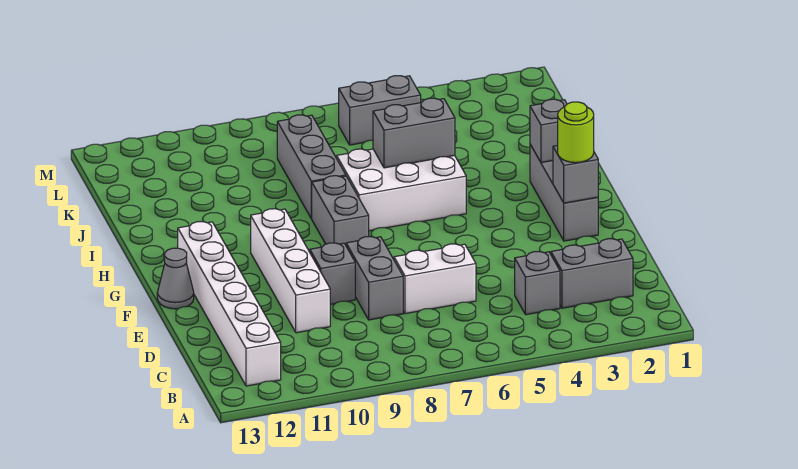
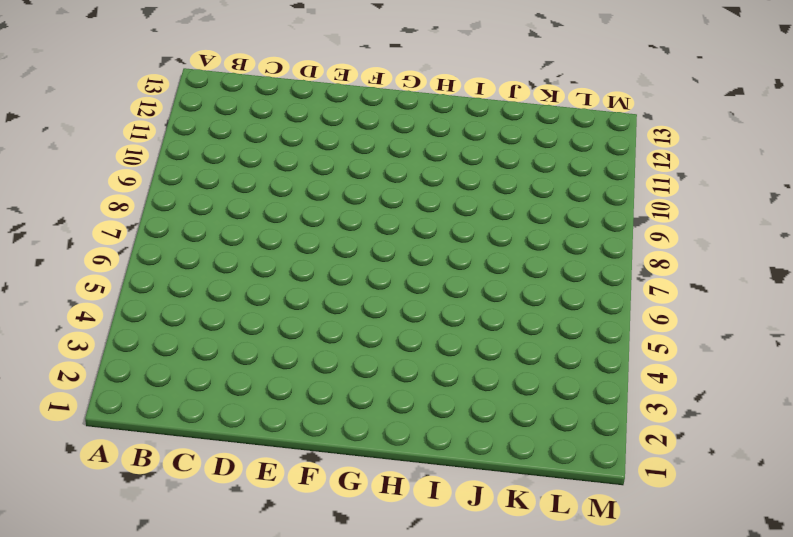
none -> white brick B12:G12 level 1
none -> grey brick C2:C3 level 1
none -> grey brick C4 level 1

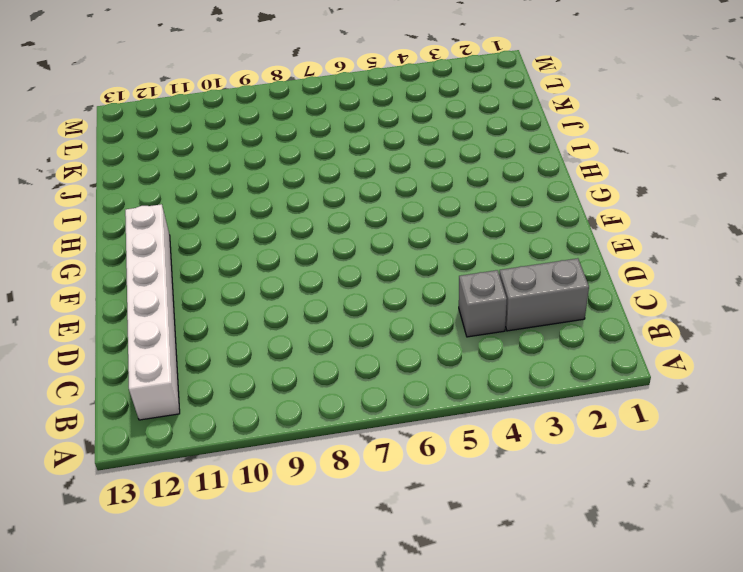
none -> white brick D6:D7 level 1
none -> grey brick D8:E8 level 1
none -> white brick D10:G10 level 1

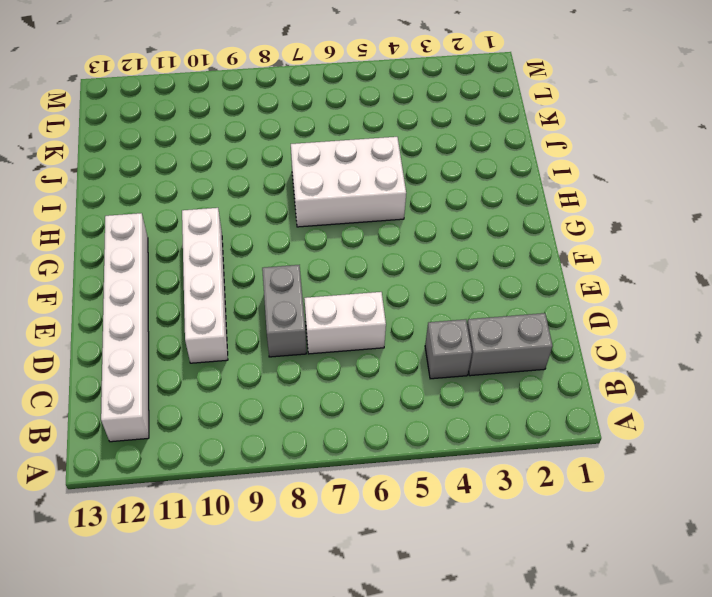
none -> grey brick E9 level 1
none -> grey brick F2:H2 level 1
none -> grey cone F13 level 1

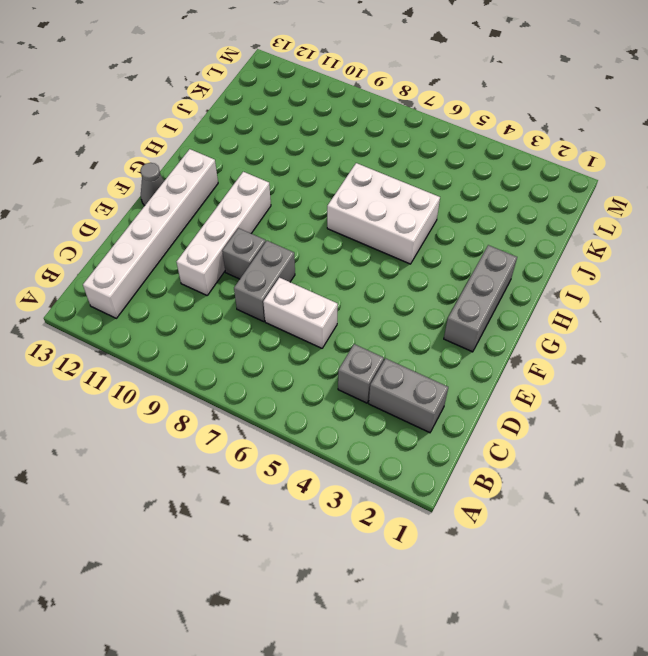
none -> grey brick G8:H8 level 1
none -> grey brick I8:K8 level 1
none -> grey brick L5:L6 level 1

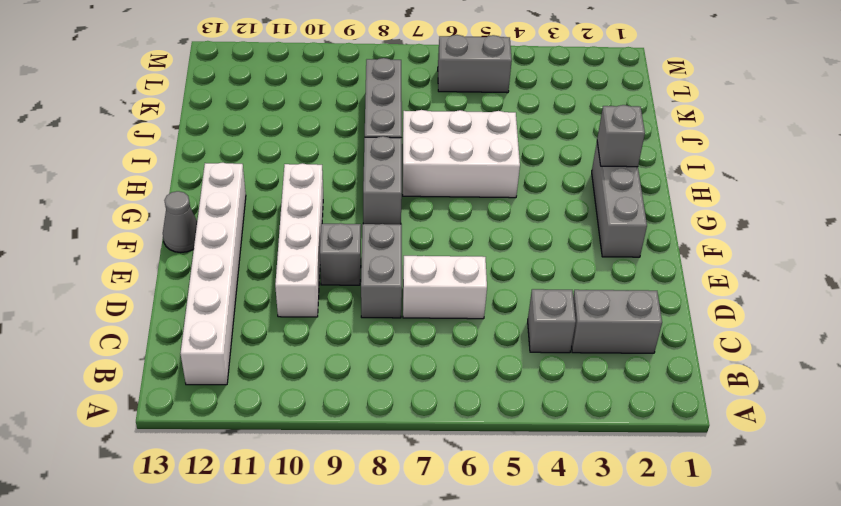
none -> grey brick F2 level 2
none -> grey brick I5:I6 level 2
none -> lime round brick F2 level 3

